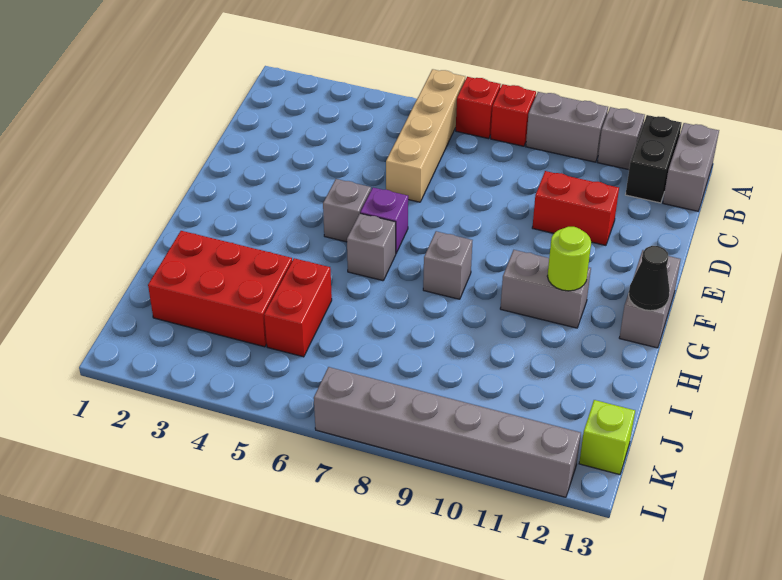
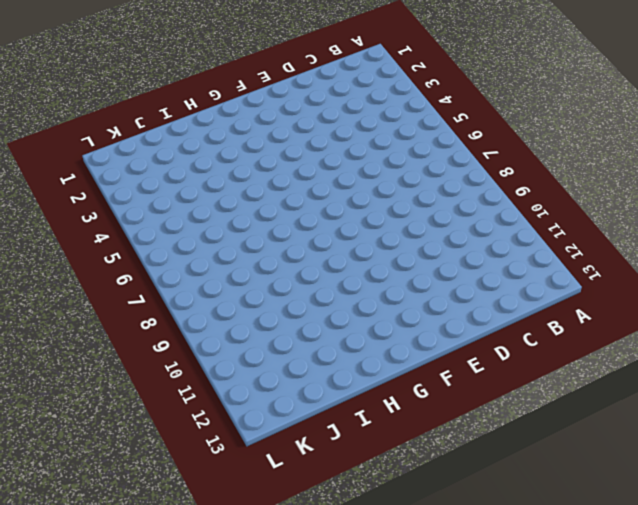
none -> tan brick A6:D6 level 1
none -> red brick A7 level 1
none -> red brick A8 level 1

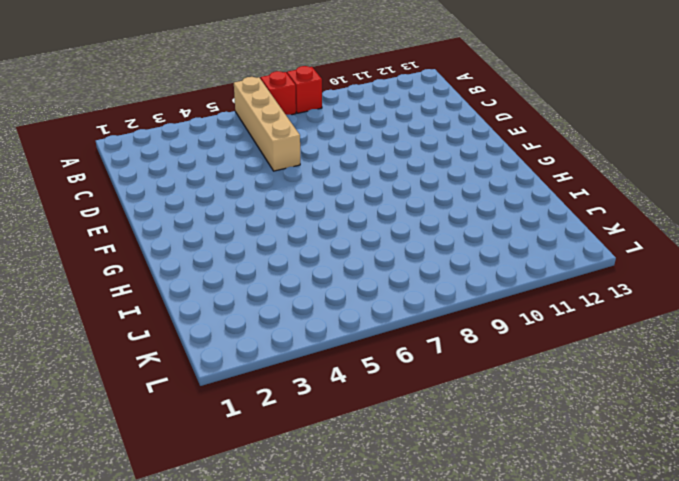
none -> grey brick A9:A10 level 1
none -> grey brick A11 level 1
none -> black brick A12:B12 level 1

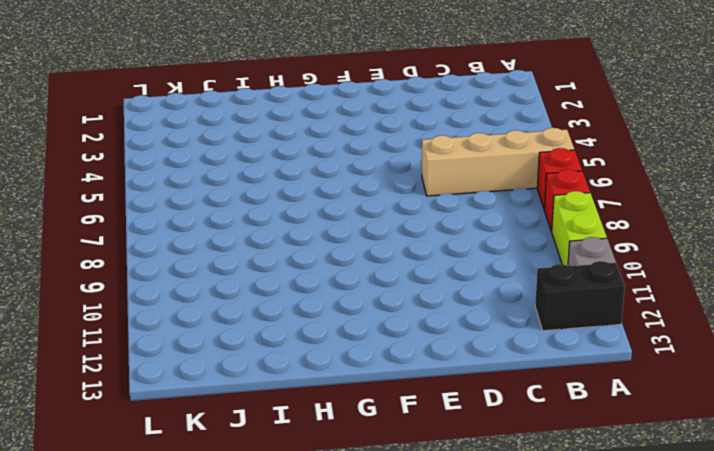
lime brick A9:A10 level 1 -> grey brick A9:A10 level 1
none -> grey brick A13:B13 level 1
none -> red brick D10:D11 level 1
none -> grey brick F5 level 1

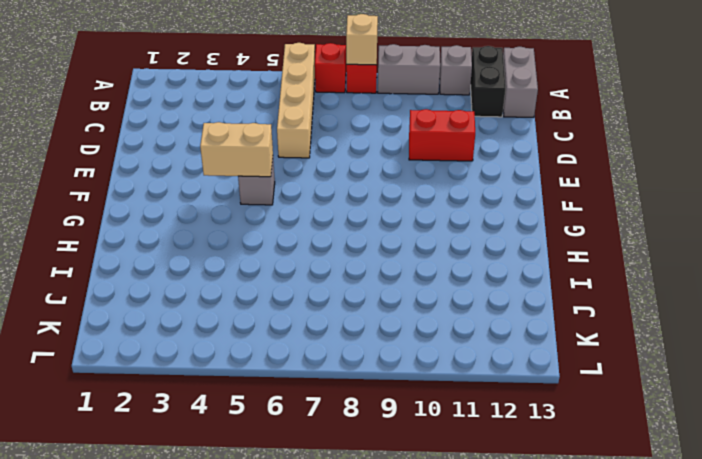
tan brick A8 level 2 -> none
tan brick F4:F5 level 2 -> none
none -> purple brick F6 level 1
none -> grey brick F13:G13 level 1
none -> grey brick G6 level 1

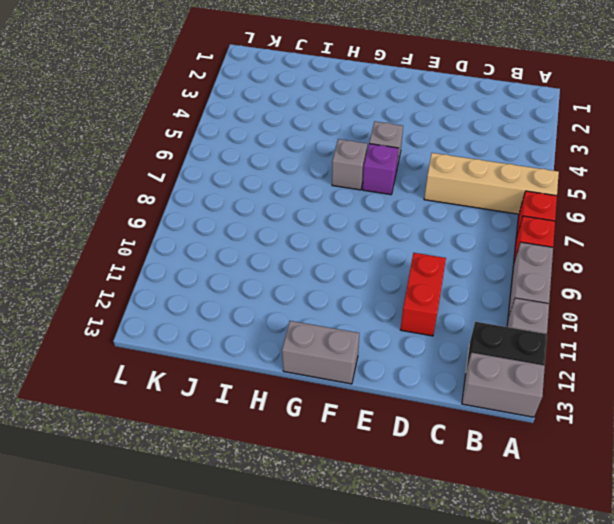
none -> grey brick G8 level 1
none -> grey brick G10:G11 level 1
none -> red brick I2:J4 level 1

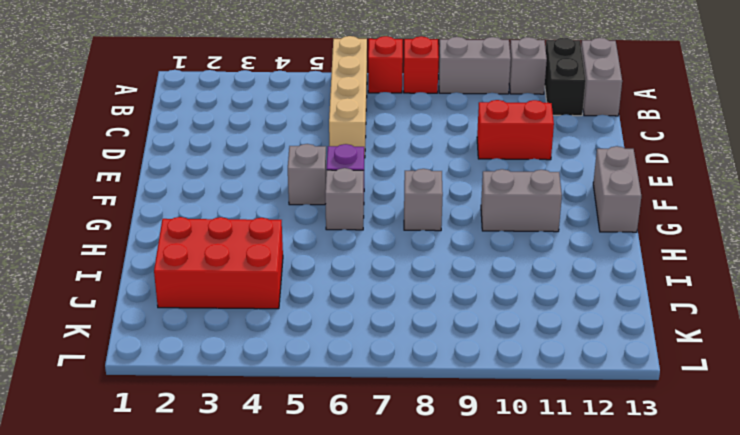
none -> red brick I5:J5 level 1
none -> lime brick K13 level 1
none -> grey brick L7:L12 level 1

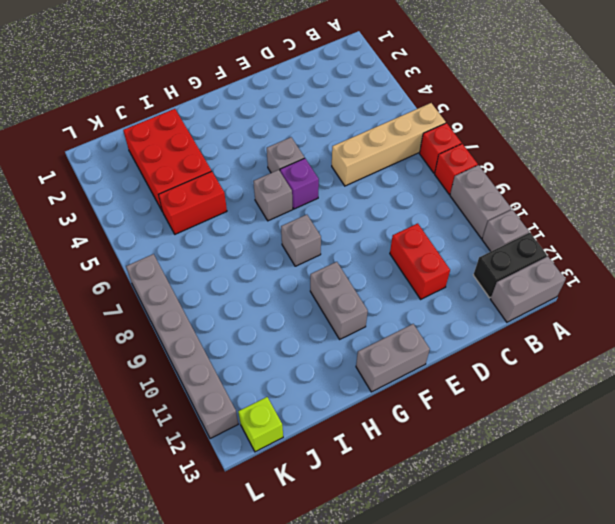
none -> lime round brick G11 level 2
none -> black cone G13 level 2

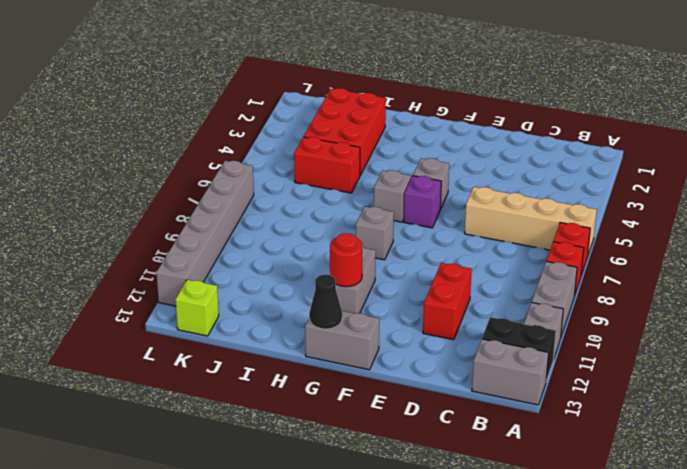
red round brick G11 level 2 -> lime round brick G11 level 2

